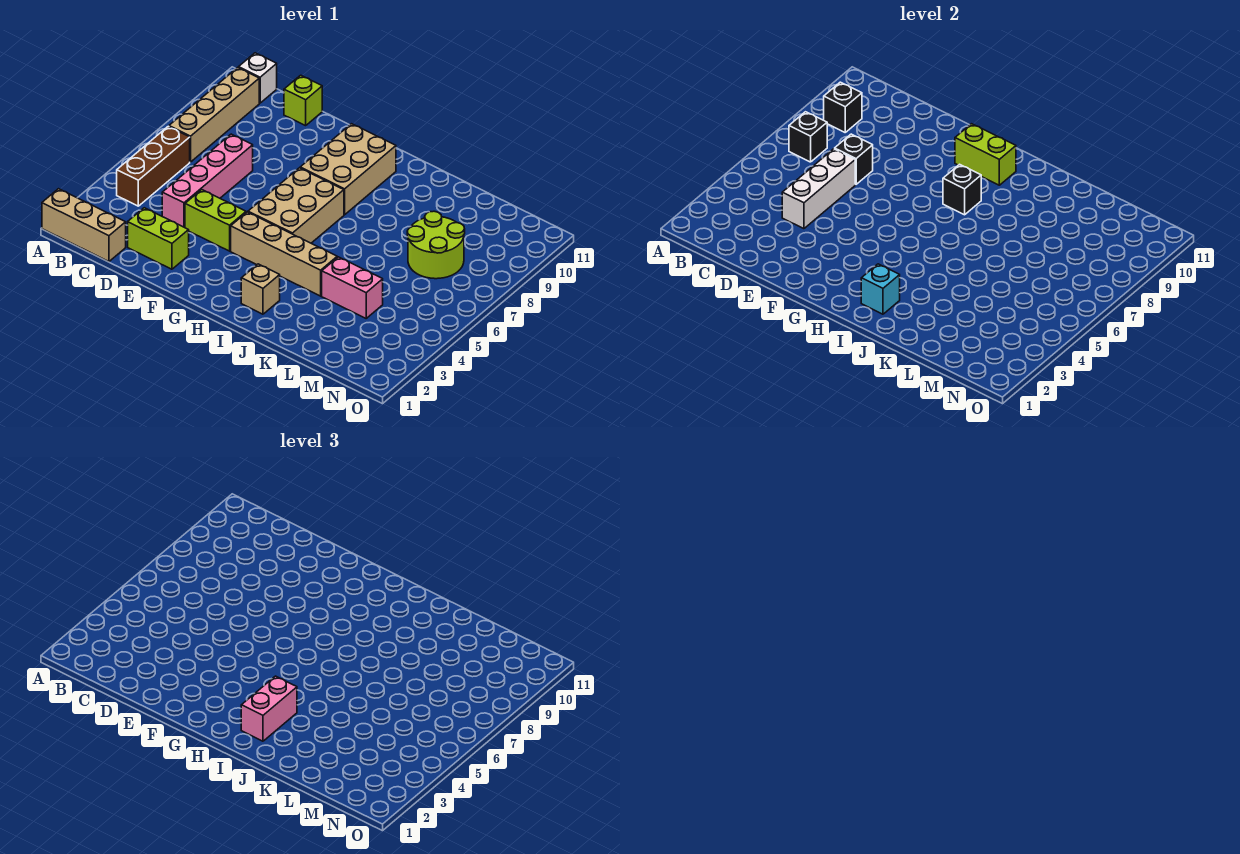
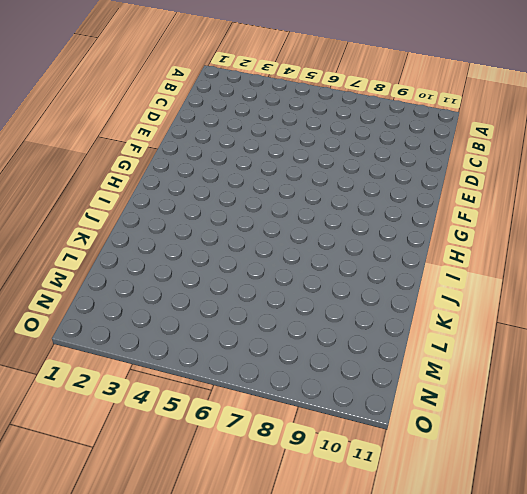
none -> tan brick A1:C1 level 1
none -> brown brick B4:B6 level 1
none -> tan brick B7:B10 level 1

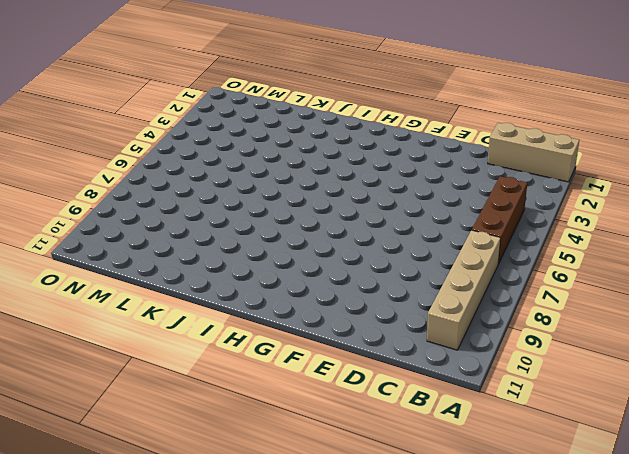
none -> white brick B11 level 1
none -> lime brick D2:E2 level 1
none -> pink brick D4:D7 level 1

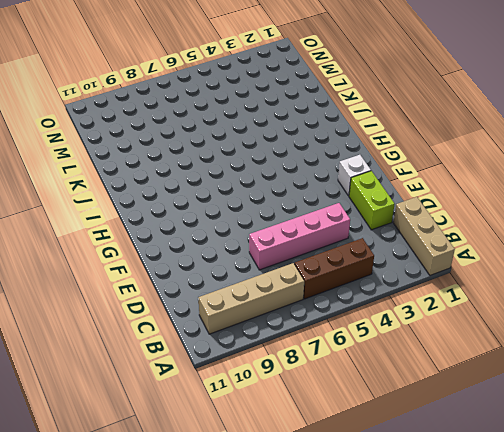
white brick F2 level 1 -> white brick B11 level 1
none -> lime brick D11 level 1
none -> lime brick E4:F4 level 1
none -> tan brick G4:J4 level 1

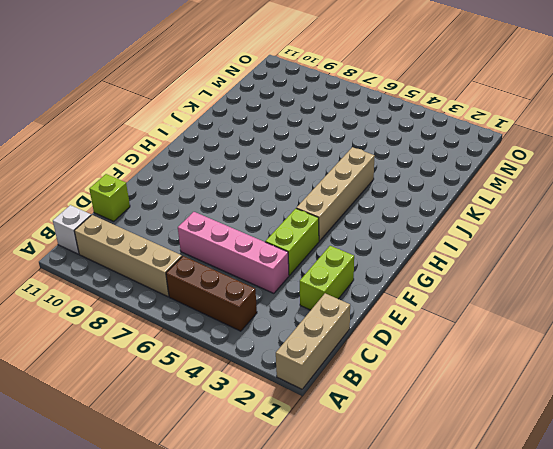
none -> tan brick G5:H7 level 1
none -> tan brick G8:H10 level 1
none -> tan brick I2 level 1

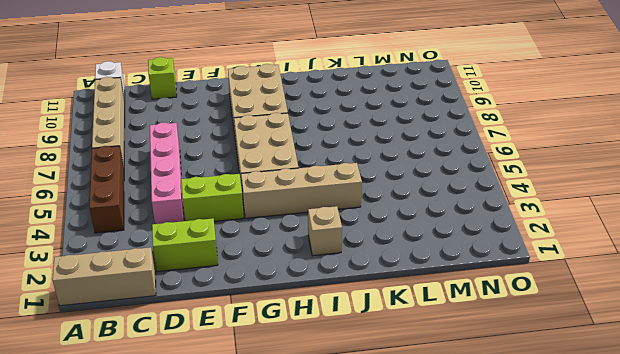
none -> pink brick K4:L4 level 1
none -> lime round brick L7:M8 level 1
none -> black brick B7 level 2

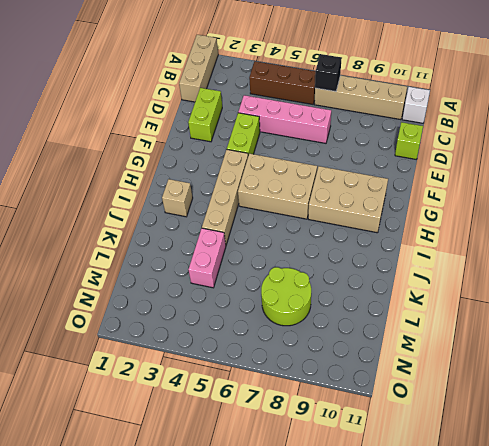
none -> black brick B9 level 2
none -> white brick D4:D6 level 2
none -> black brick D7 level 2

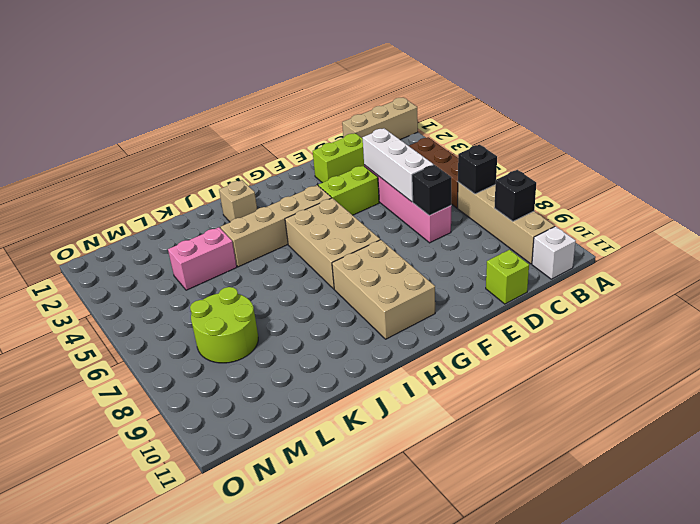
none -> lime brick G10:H10 level 2
none -> black brick H8 level 2
none -> cyan brick I2 level 2

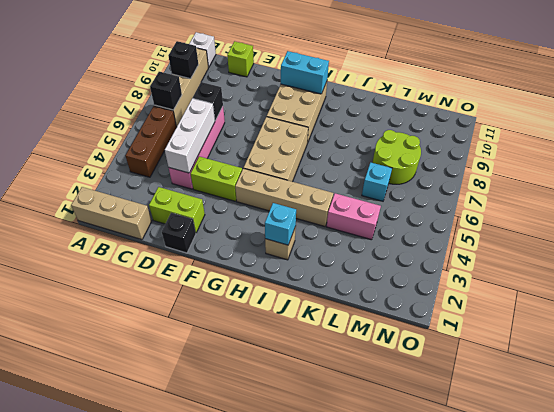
black brick E1 level 1 -> black brick H8 level 2
cyan brick G10:H10 level 2 -> lime brick G10:H10 level 2
cyan brick L6 level 1 -> none
none -> pink brick I2:I3 level 3

